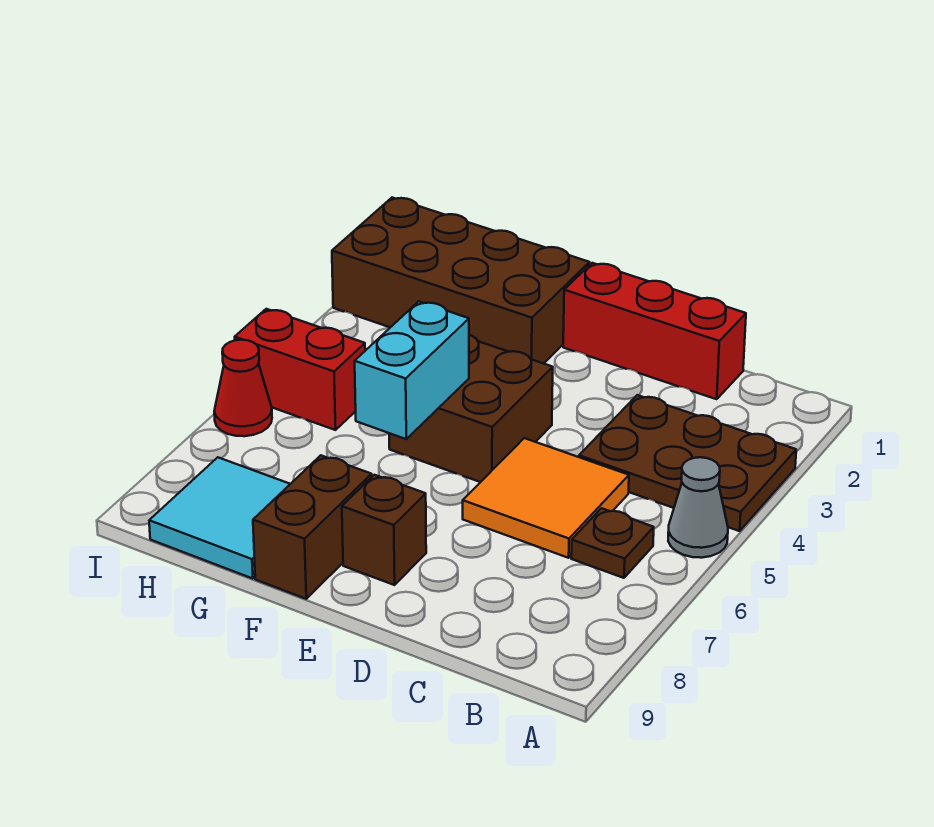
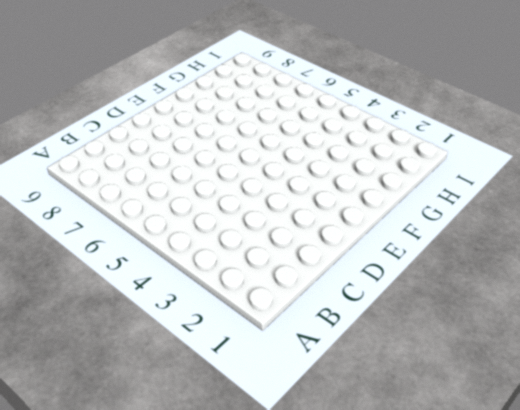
none -> brown plate A3:C4 level 1
none -> grey cone A5 level 1
none -> brown plate B6 level 1

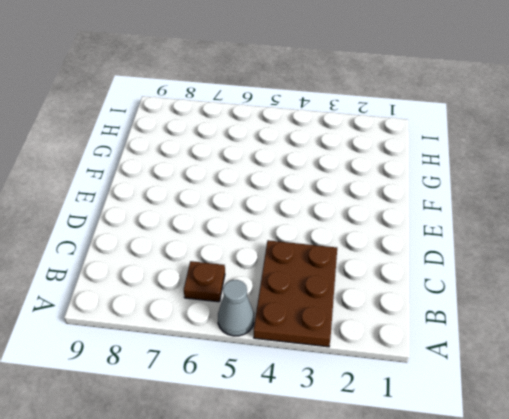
none -> red brick C1:E1 level 1
none -> orange tile C5:D6 level 1
none -> brown brick E4:F5 level 1

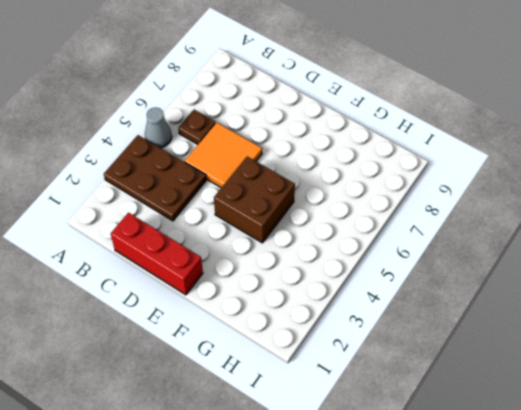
none -> brown brick E8 level 1
none -> brown brick F1:I2 level 1
none -> brown brick F8:F9 level 1

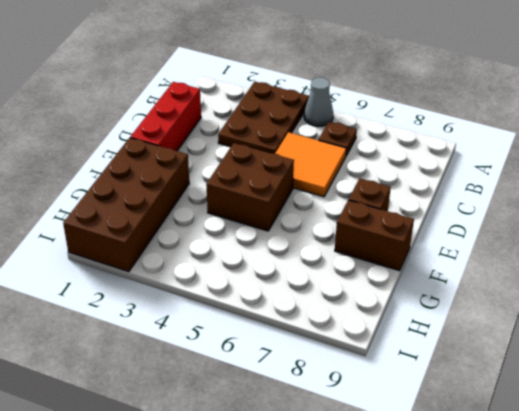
none -> cyan tile G8:H9 level 1
none -> red brick H5:I5 level 1
none -> red cone I6 level 1

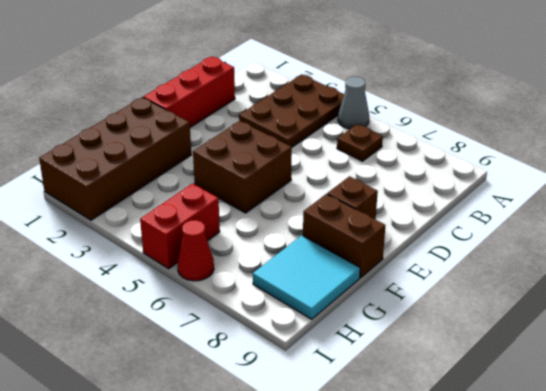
none -> orange tile C5:D6 level 1
none -> cyan brick F5:F6 level 2

